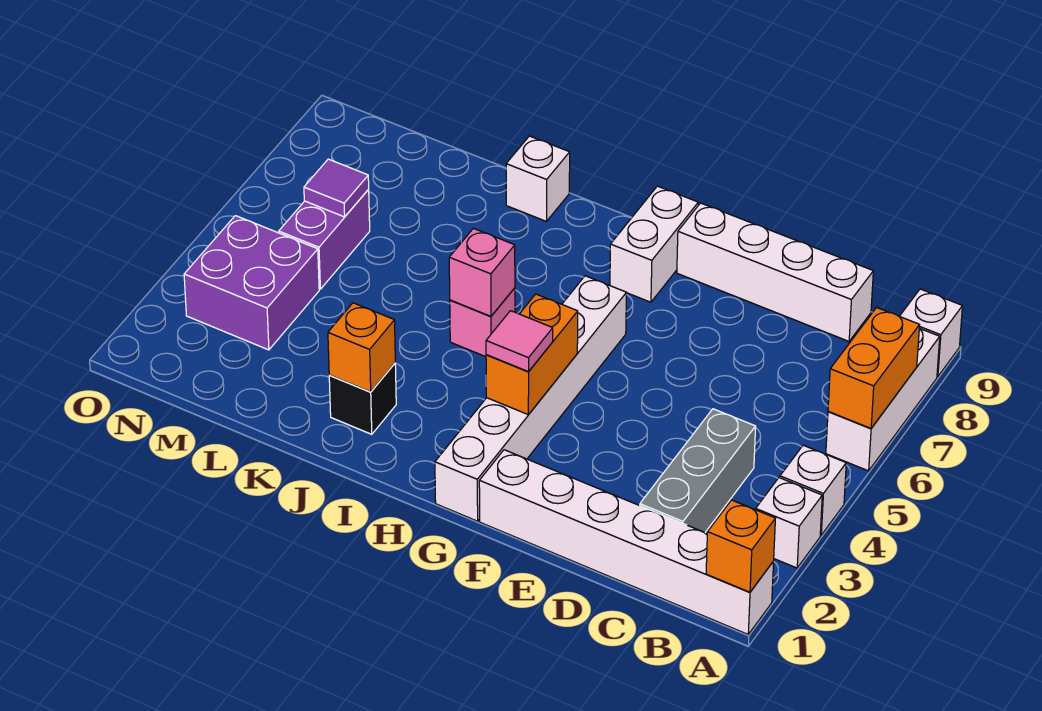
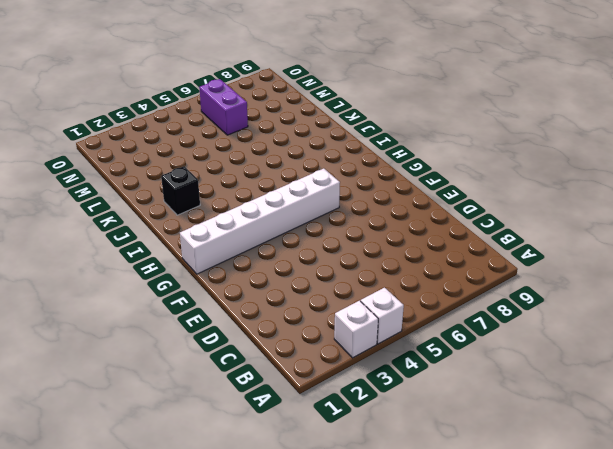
purple brick M6:N6 level 1 -> purple brick M5:M6 level 1
none -> white brick A1:F1 level 1
none -> white brick A6:A8 level 1
none -> white brick A9 level 1

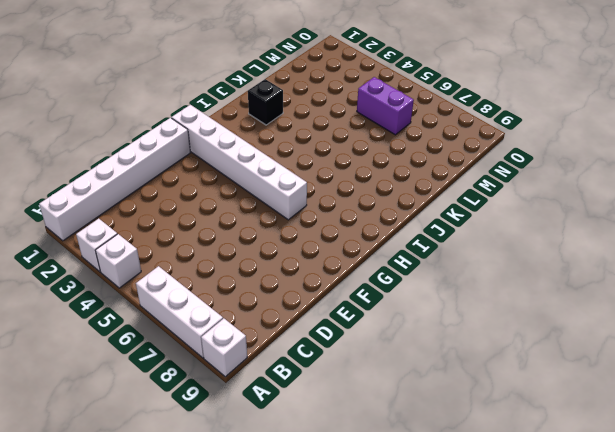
none -> grey brick C2:C4 level 1
none -> white brick C9:F9 level 1
none -> white brick G8:G9 level 1

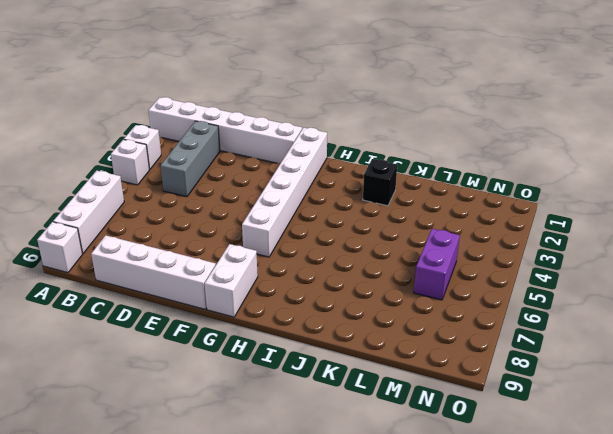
none -> pink brick I5 level 1
none -> white brick J9 level 1
none -> purple brick M3:N4 level 1

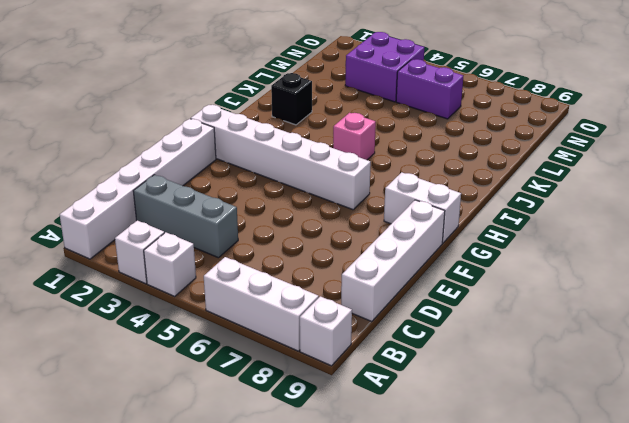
none -> white brick J9 level 1
none -> orange brick A1 level 2
none -> orange brick A6:A7 level 2

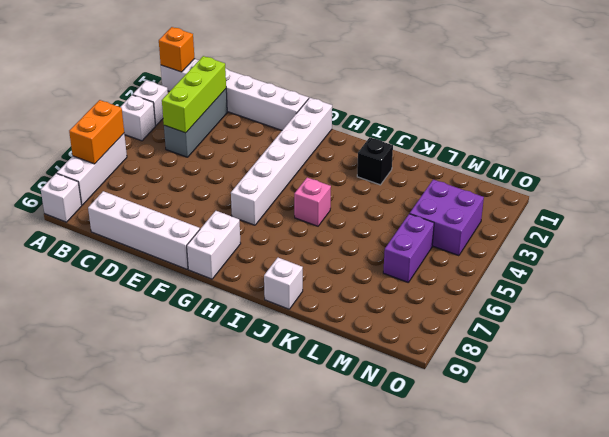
lime brick C2:C4 level 2 -> none
none -> orange brick G3:G4 level 2
none -> pink brick I5 level 2
none -> orange brick J2 level 2

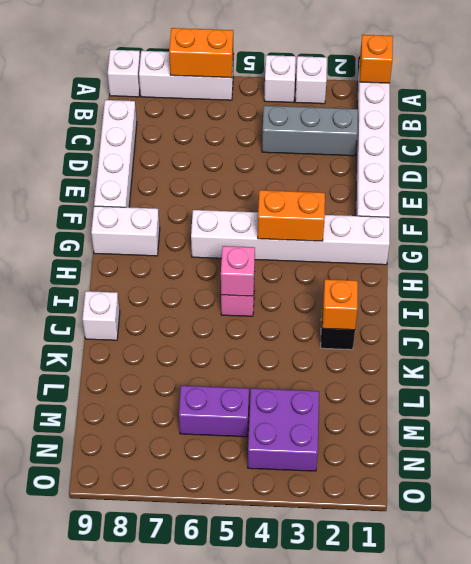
none -> purple tile M6 level 2
none -> pink tile G3 level 3

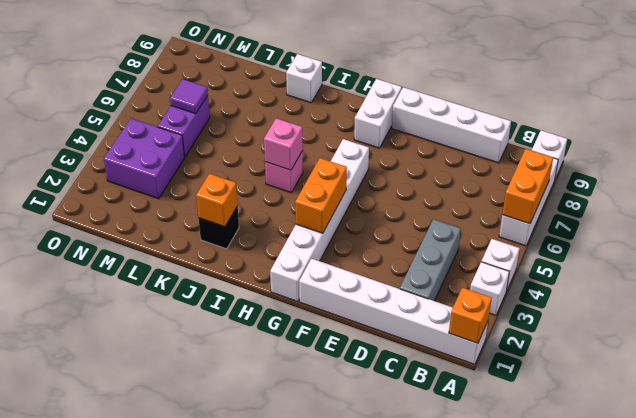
none -> pink tile G3 level 3

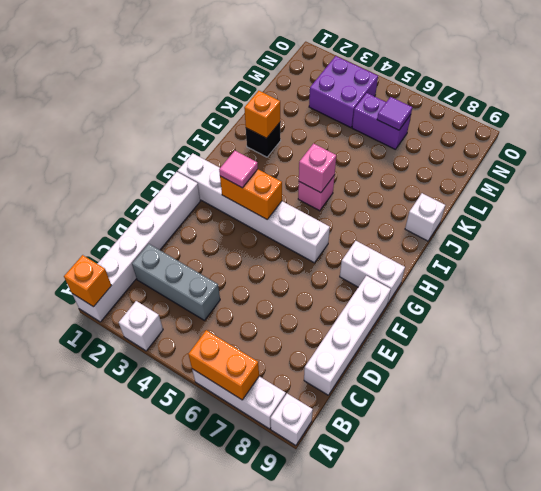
none -> white brick A4 level 1

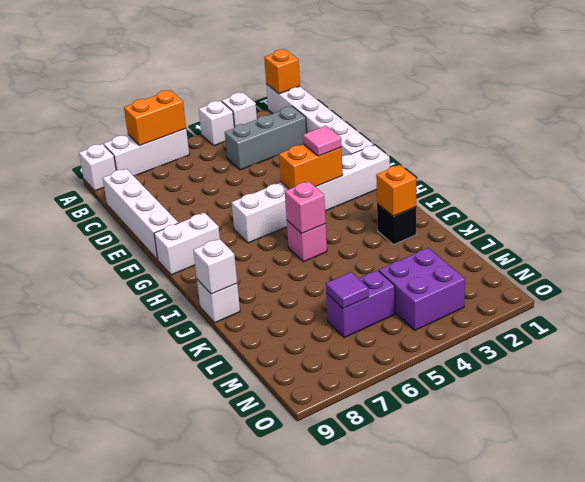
white brick J9 level 2 -> none

